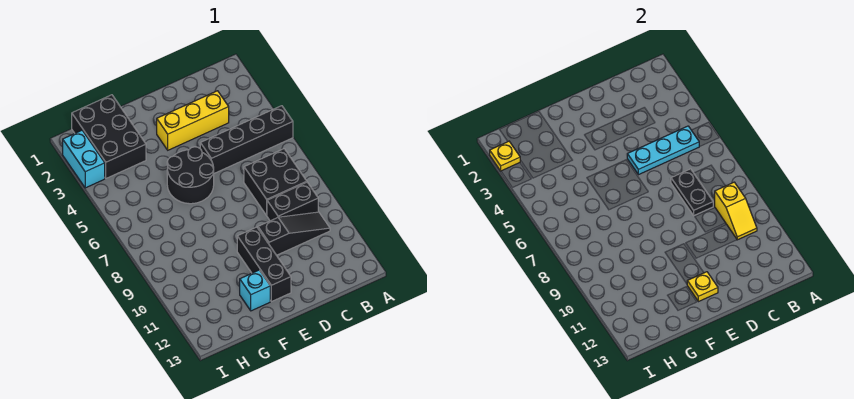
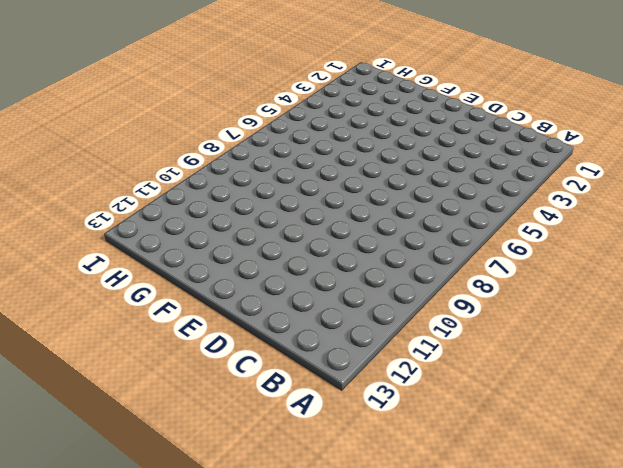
none -> black brick A5:D5 level 1
none -> black brick B7:C8 level 1
none -> black brick B9:C9 level 1

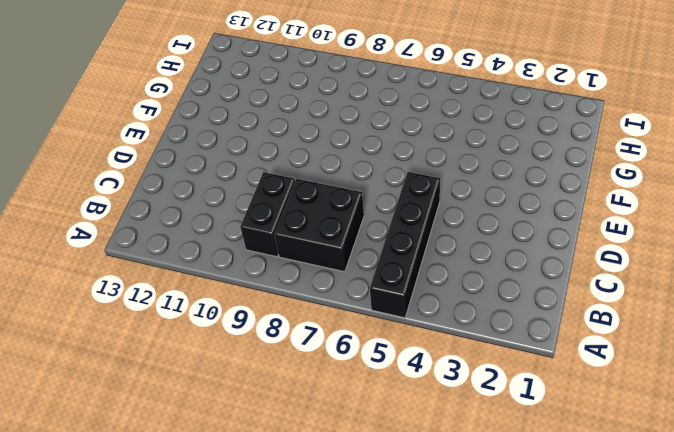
none -> black slope B10:D10 level 1 top D
none -> yellow brick C3:E3 level 1
none -> black round brick E5:F6 level 1

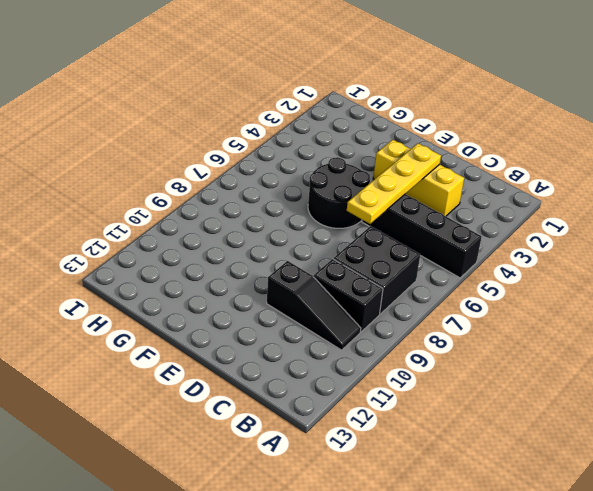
yellow plate D3:D6 level 2 -> cyan plate B5:D5 level 2
none -> black brick E10:E12 level 1
none -> cyan brick F12 level 1
none -> black brick G1:H3 level 1

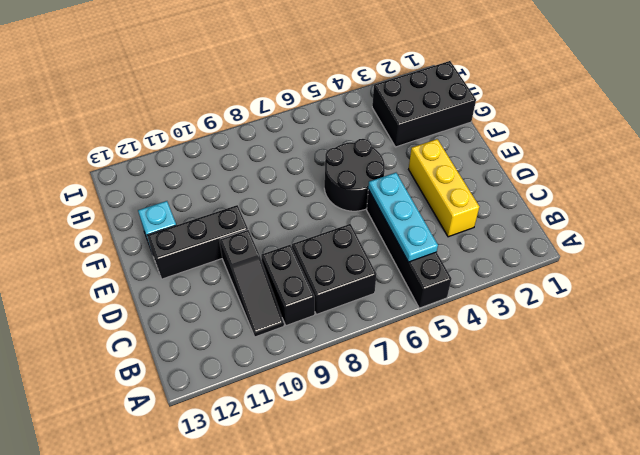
none -> cyan brick I2:I3 level 1
none -> yellow slope B9:B10 level 2 top 9
none -> black plate C7:C8 level 2

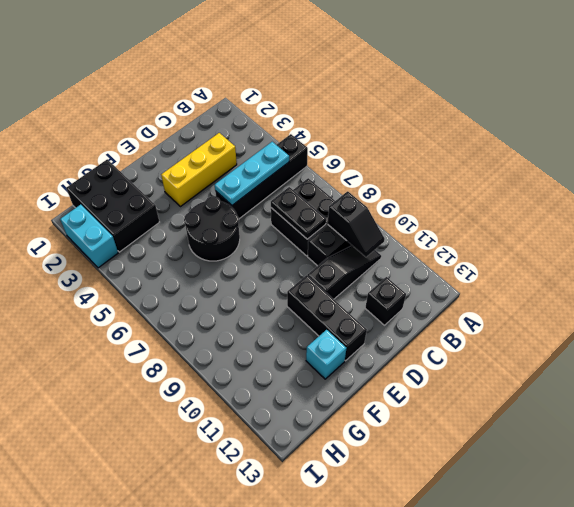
black slope B9:B10 level 2 top 9 -> yellow slope B9:B10 level 2 top 9
black brick C12 level 1 -> none
none -> yellow plate E12 level 2
none -> yellow plate I2 level 2

